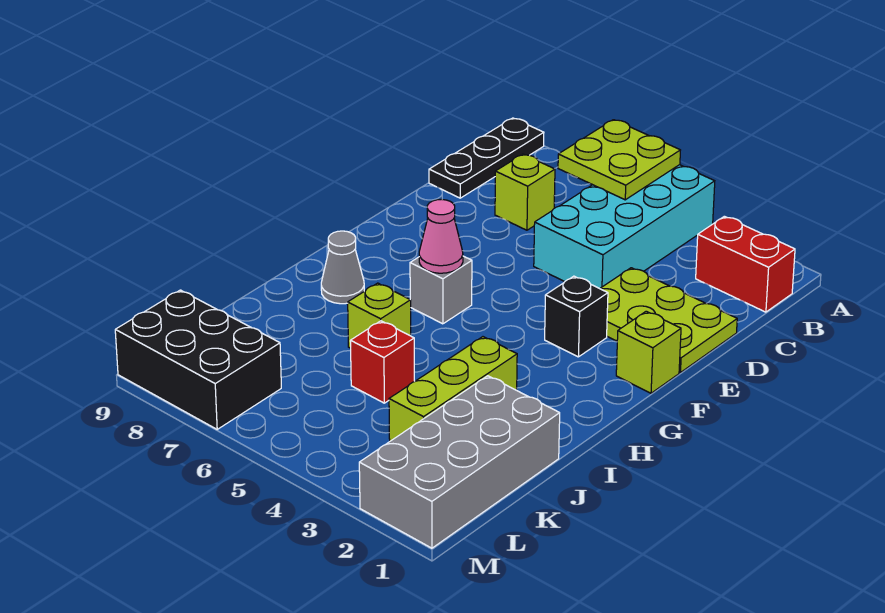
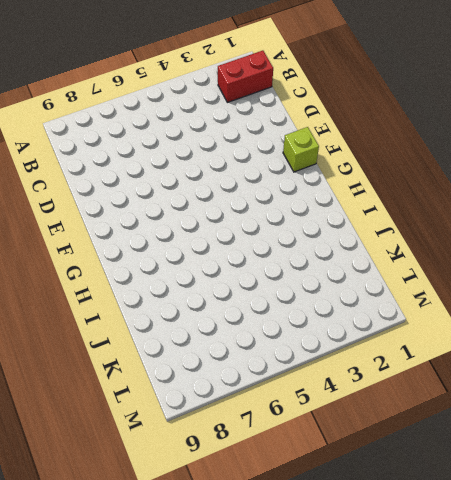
none -> cyan brick A4:D5 level 1
none -> black plate A9:C9 level 1
none -> lime brick C7 level 1

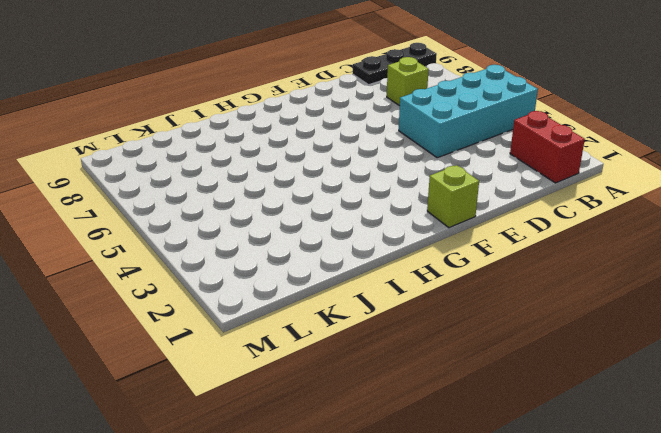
none -> lime plate D1:E3 level 1
none -> black brick F3 level 1
none -> grey brick G6 level 1

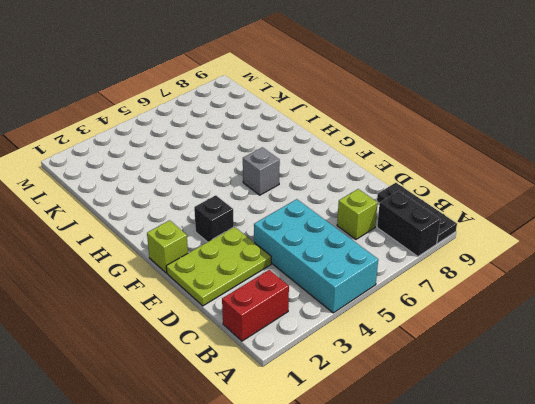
black brick A8:B8 level 1 -> none
none -> grey cone H8 level 1
none -> lime brick I3:K3 level 1
none -> lime brick I6 level 1

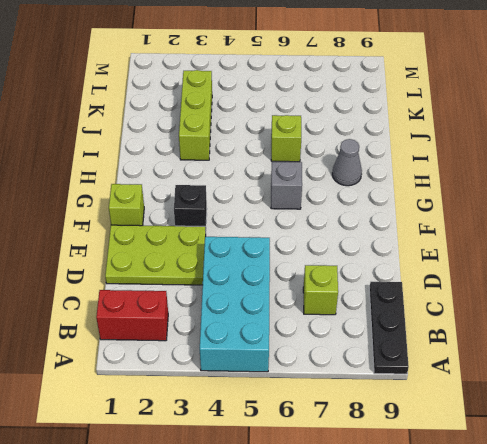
none -> grey brick J1:M2 level 1
none -> red brick J5 level 1
none -> black brick L7:M9 level 1

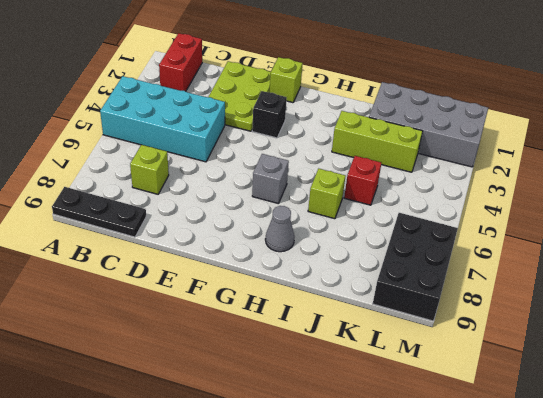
none -> lime plate A5:B6 level 2
none -> pink cone G6 level 2

